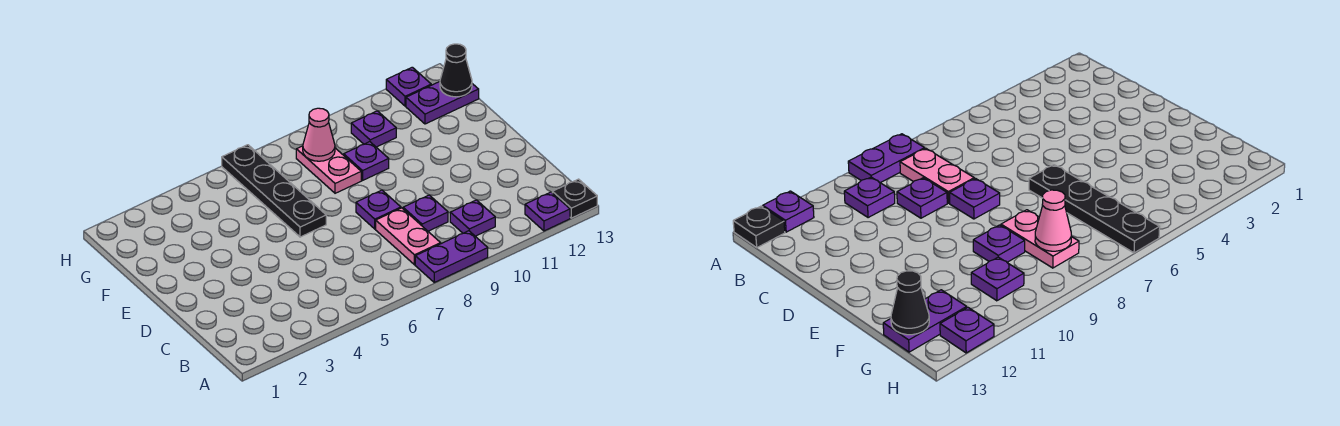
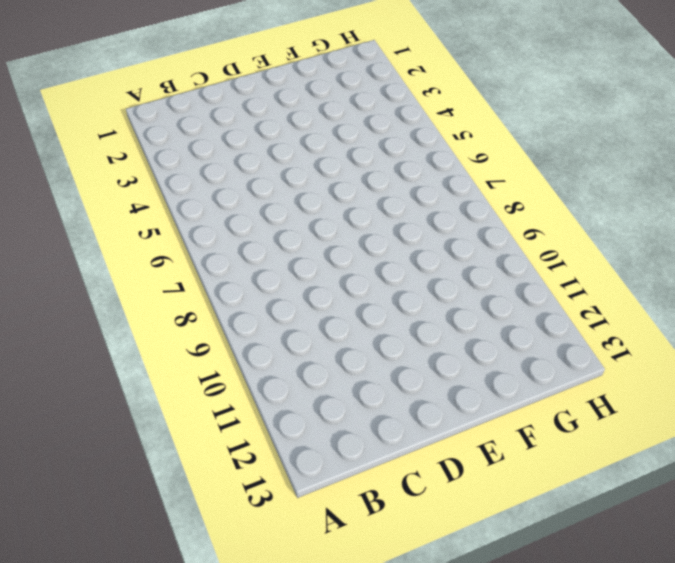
none -> purple plate A8:A9 level 1
none -> purple plate A12 level 1
none -> black plate A13 level 1

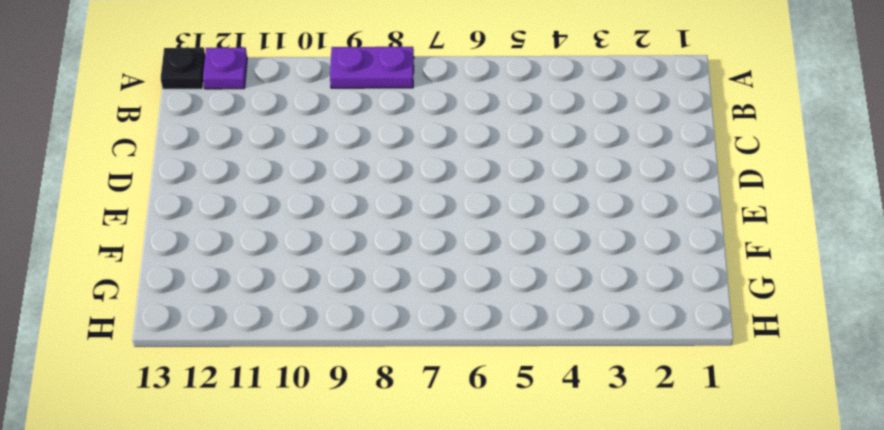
none -> pink plate B8:C8 level 1
none -> purple plate B10 level 1
none -> purple plate C9 level 1

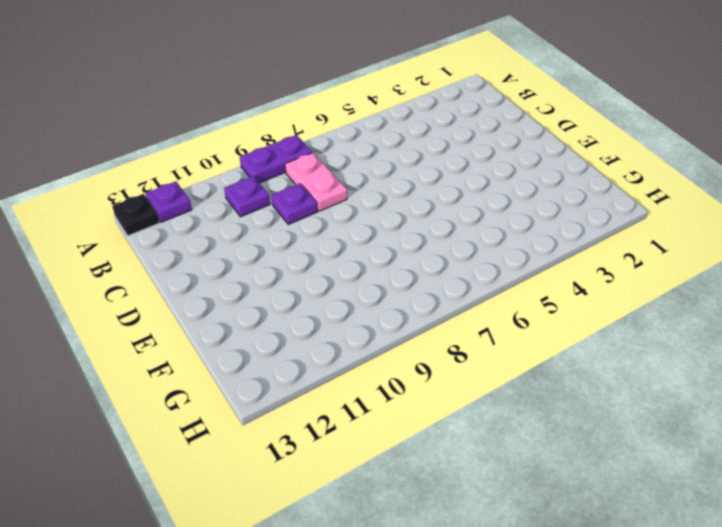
none -> purple plate D8 level 1
none -> black plate E6:H6 level 1
none -> pink plate F8:G8 level 1

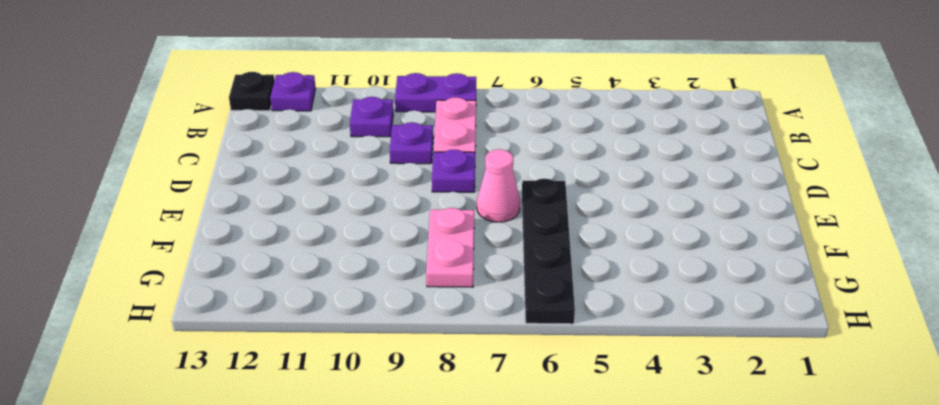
pink cone E7 level 1 -> pink cone G8 level 2
none -> purple plate F9 level 1
none -> purple plate G10 level 1
none -> purple plate G12:G13 level 1

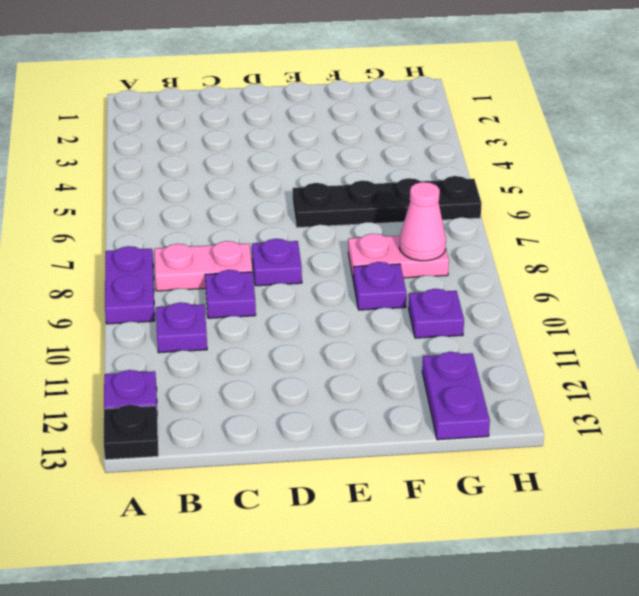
none -> purple plate H12 level 1
none -> black cone G13 level 2

